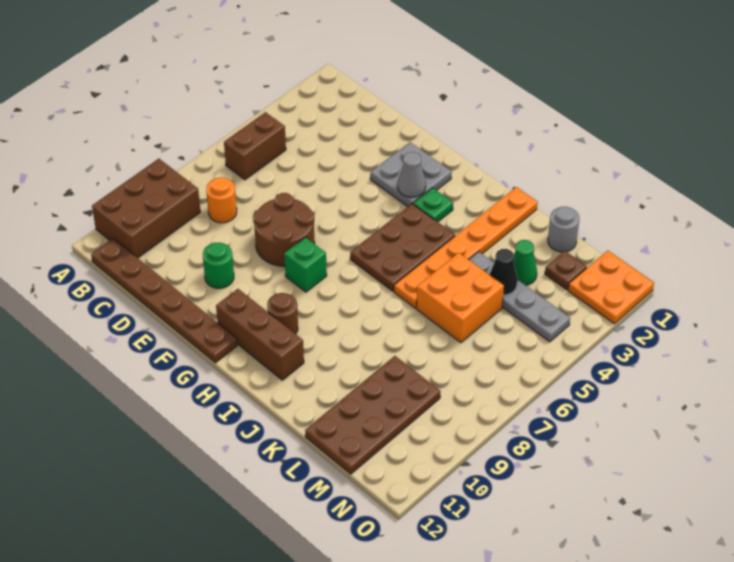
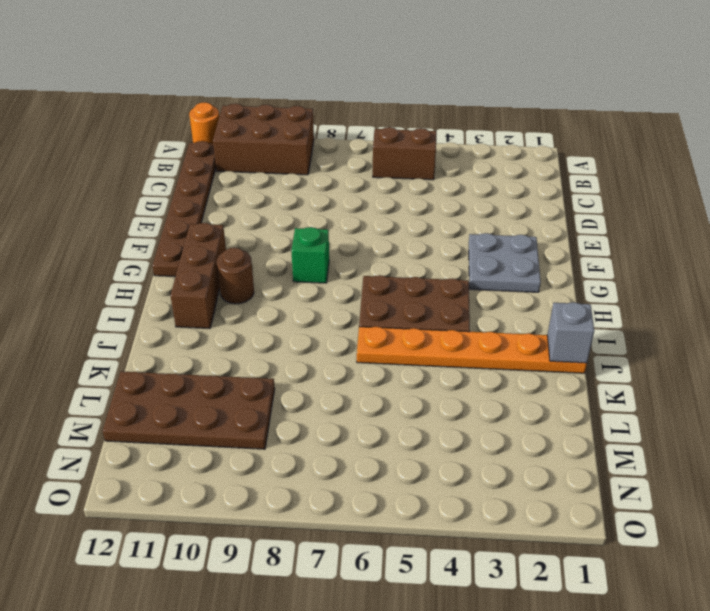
orange round brick A12 level 1 -> orange round brick C8 level 1
grey brick J1 level 2 -> none
none -> brown round brick E7:F8 level 1
none -> green round brick E10 level 1
none -> green plate H3 level 1

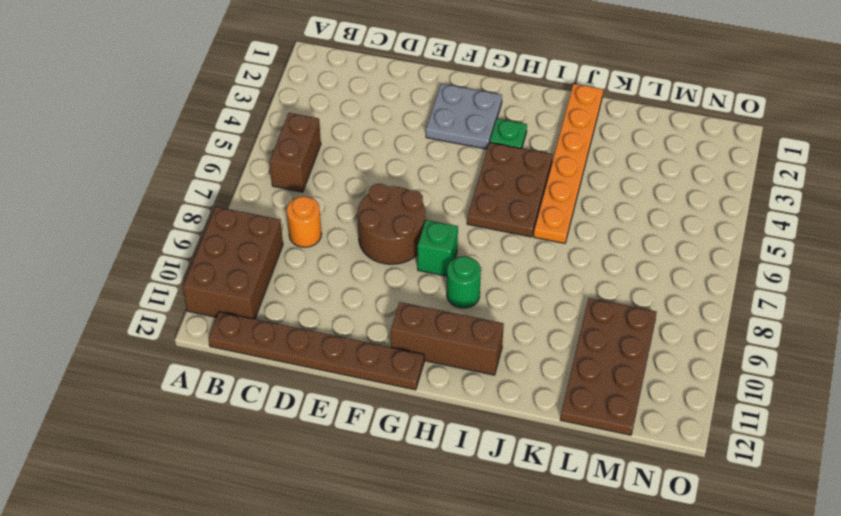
green round brick H9 level 1 -> green round brick E10 level 1
none -> brown round brick H10 level 1
none -> grey plate K4:N4 level 1
none -> orange brick K5:L6 level 1

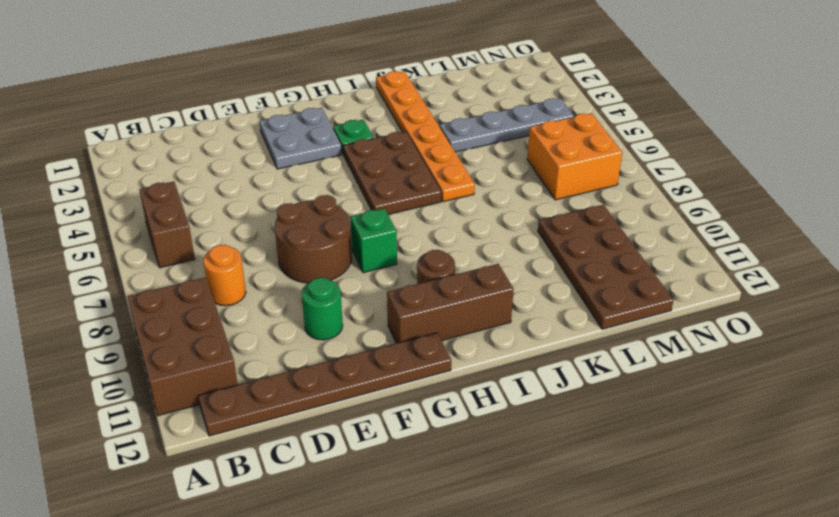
orange brick M6:N7 level 1 -> orange brick K5:L6 level 1
none -> grey round brick L1 level 1
none -> green cone L3 level 1
none -> brown plate M2 level 1

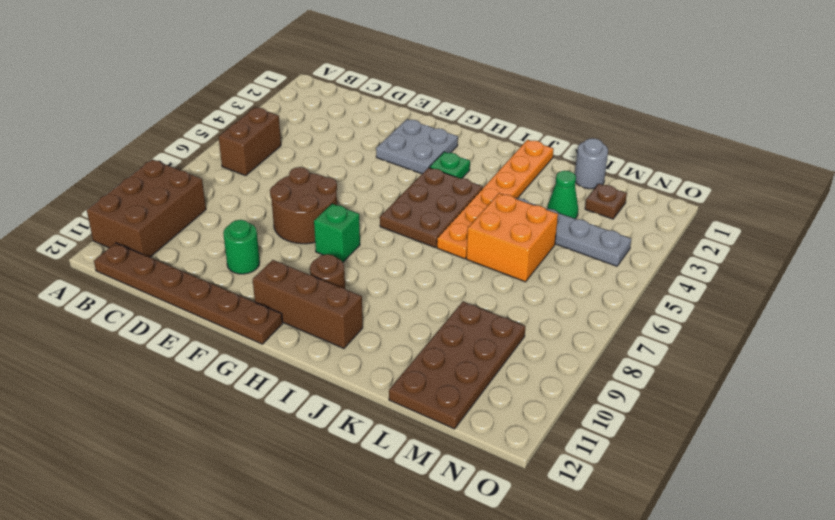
none -> orange round brick C8 level 1
none -> orange plate N1:O2 level 1
none -> grey cone G3 level 2

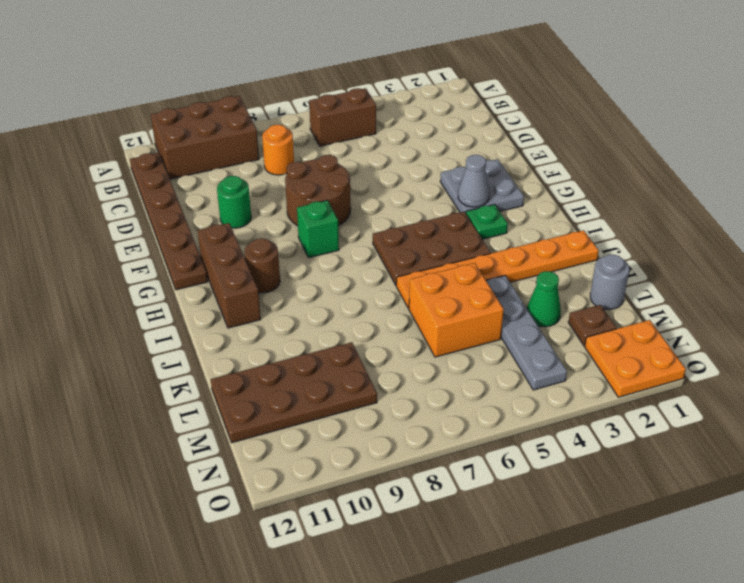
none -> black cone L4 level 2

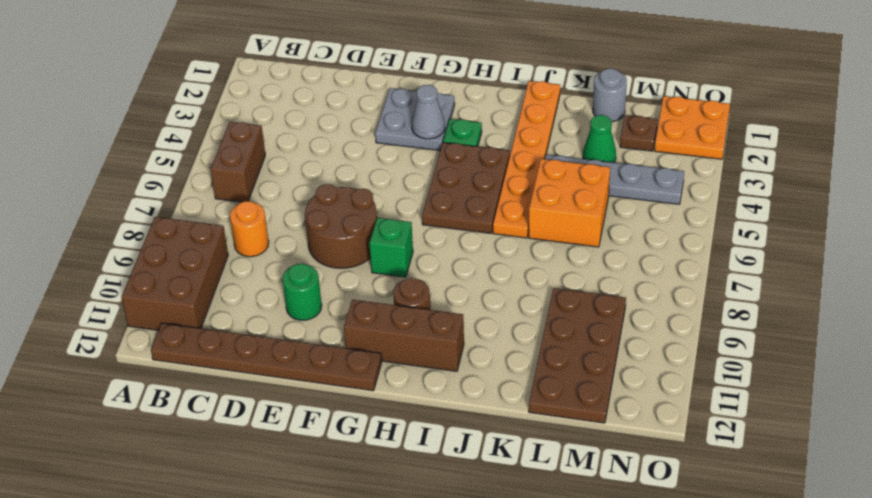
none -> black cone L4 level 2

